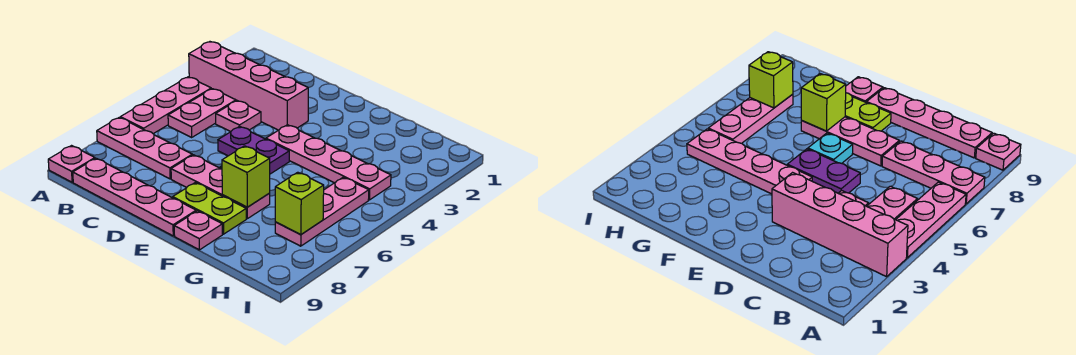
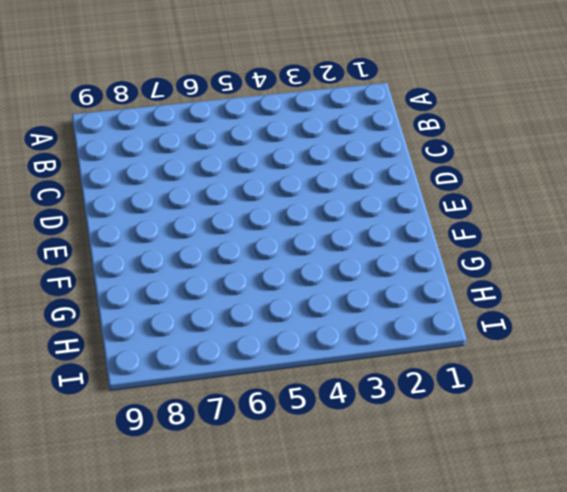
none -> pink brick A3:D3 level 1
none -> pink plate A4:A6 level 1
none -> pink plate A7:C7 level 1

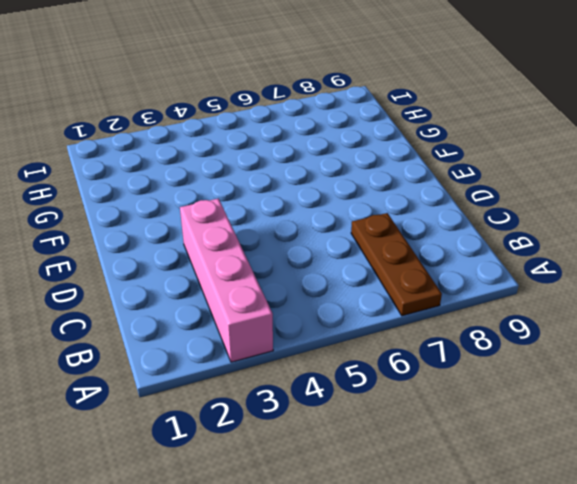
brown plate A7:C7 level 1 -> pink plate A7:C7 level 1
none -> pink plate A4:A6 level 1
none -> pink plate A9 level 1
none -> pink plate B4:B5 level 1

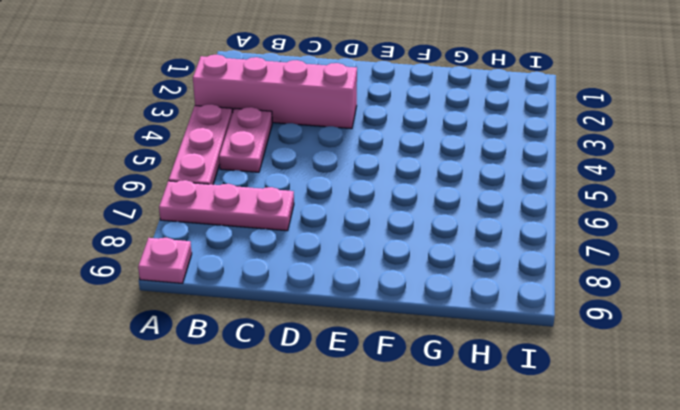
none -> pink plate B9:E9 level 1
none -> pink plate C4 level 1
none -> purple plate D5:E5 level 1

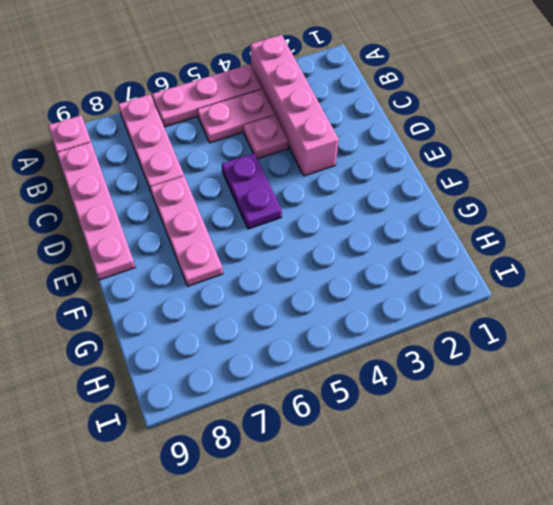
none -> pink plate E4:H4 level 1
none -> cyan plate E6 level 1
none -> lime plate E8:F8 level 1

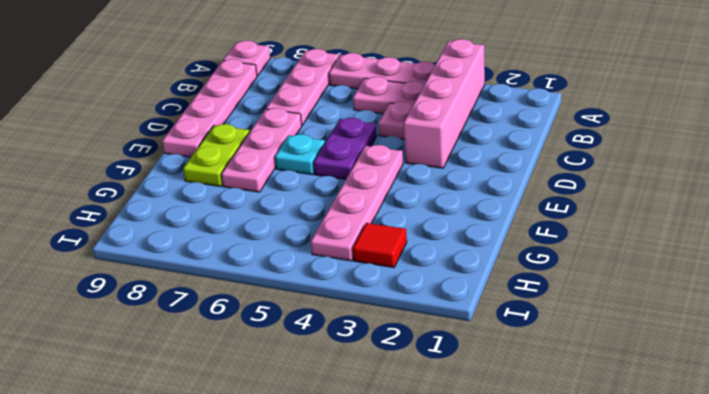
red tile H3 level 1 -> none
none -> pink plate F9 level 1
none -> pink plate H5:H7 level 1
none -> lime brick F7 level 2

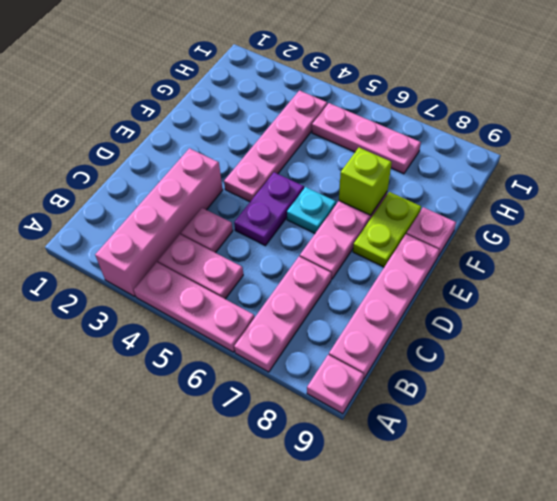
none -> lime brick H7 level 2

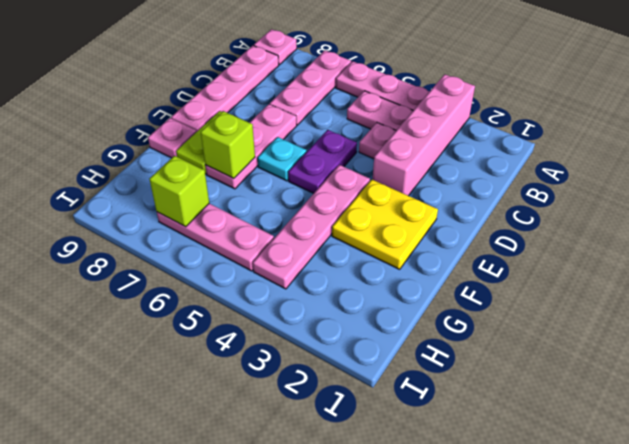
yellow plate E2:F3 level 1 -> none

